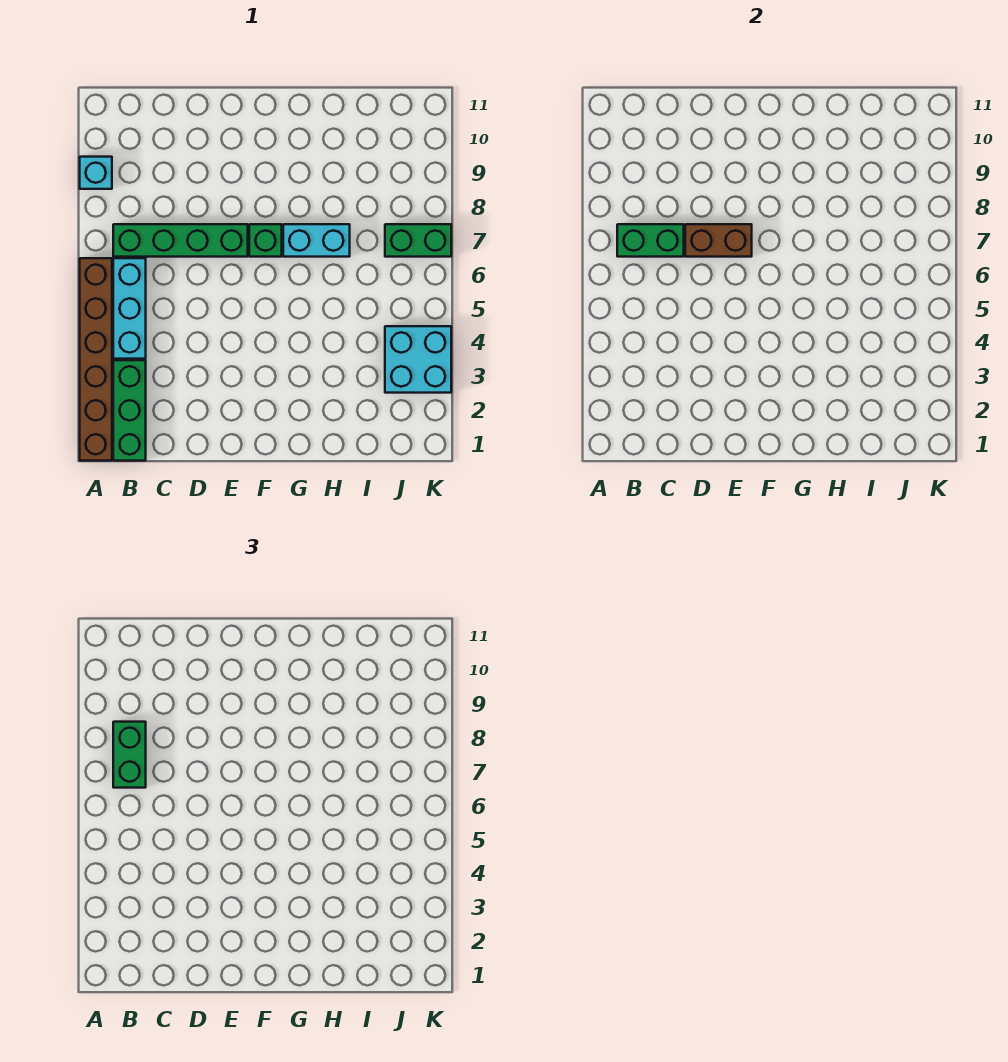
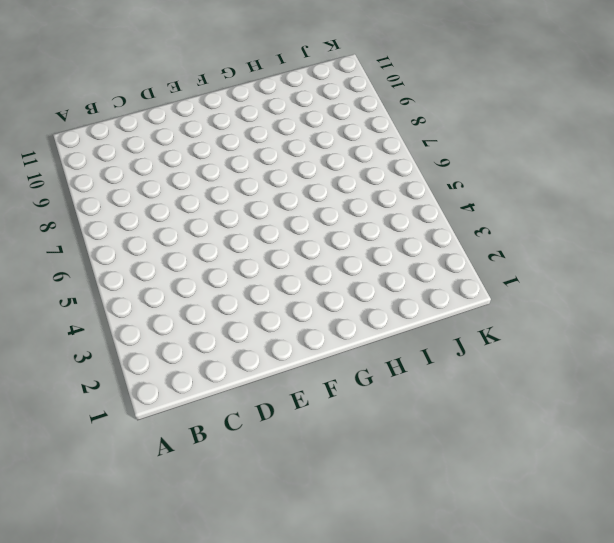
none -> brown brick A1:A6 level 1
none -> cyan brick A9 level 1
none -> green brick B1:B3 level 1

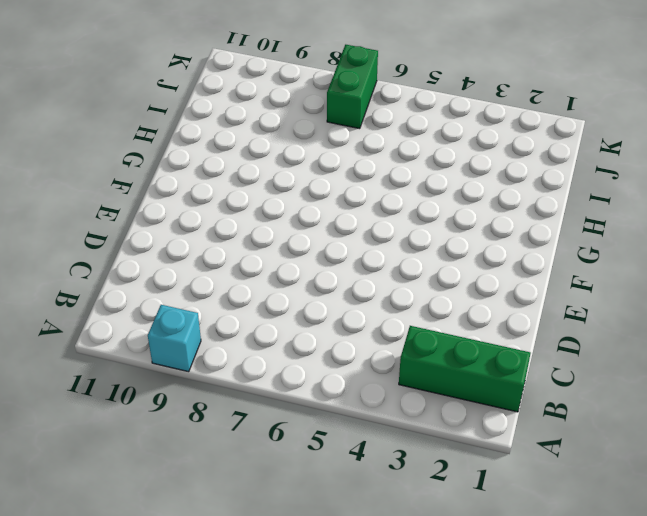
none -> brown brick A1:A6 level 1
none -> cyan brick B4:B6 level 1
none -> green brick B7:E7 level 1

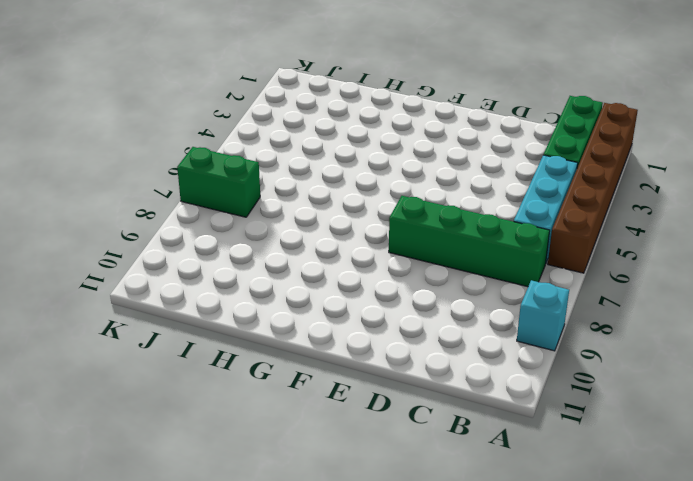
none -> green brick F7 level 1
none -> cyan brick G7:H7 level 1
none -> cyan brick J3:K4 level 1

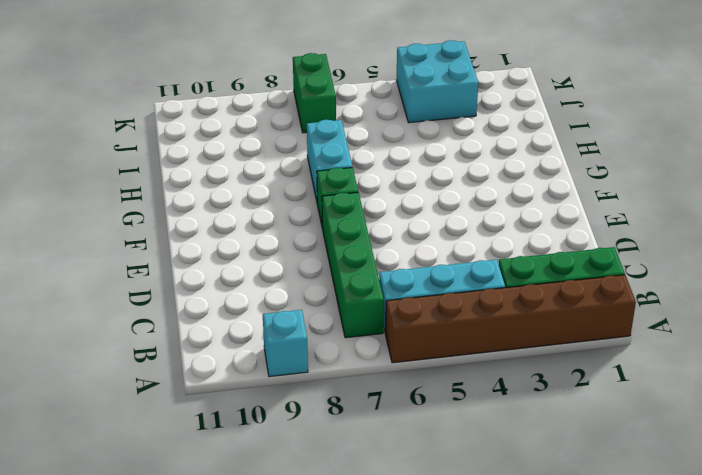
none -> green brick B7:C7 level 2
none -> brown brick D7:E7 level 2
none -> green brick B7:B8 level 3

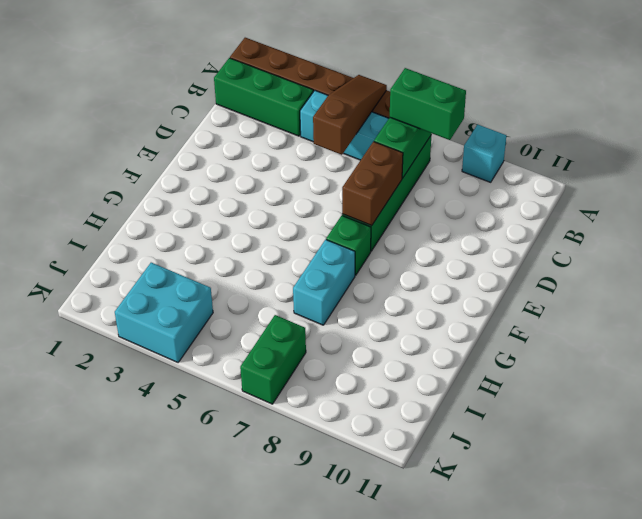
brown slope A5:C5 level 2 top C -> none

